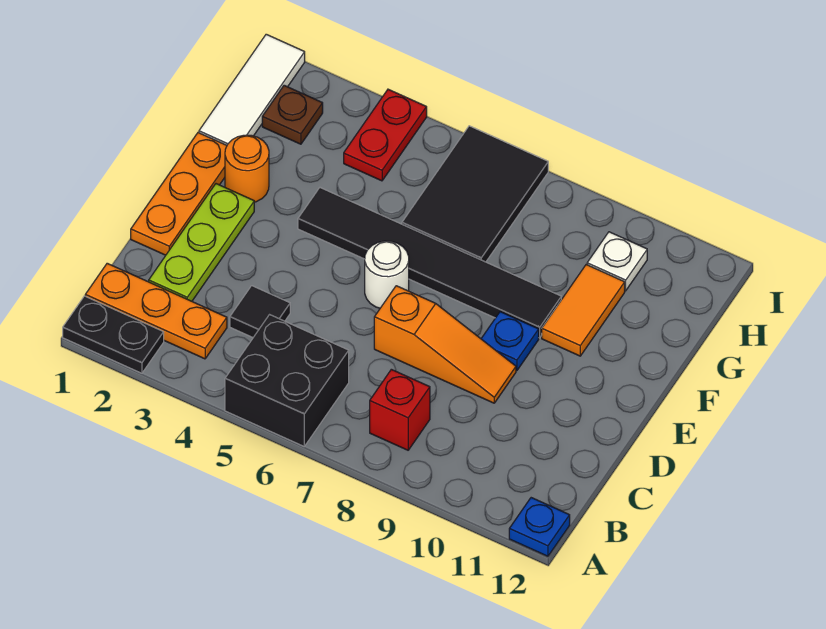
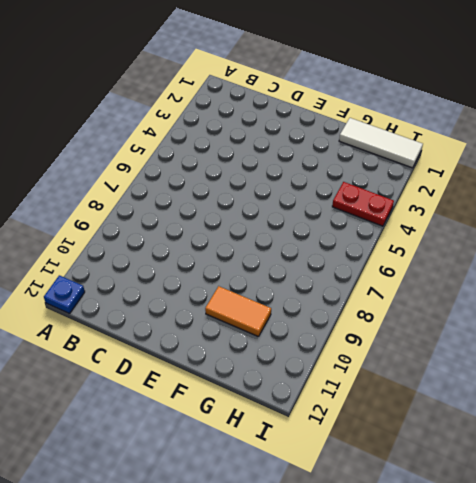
none -> black plate A1:A2 level 1
none -> black brick A5:B6 level 1
none -> orange plate B1:B3 level 1

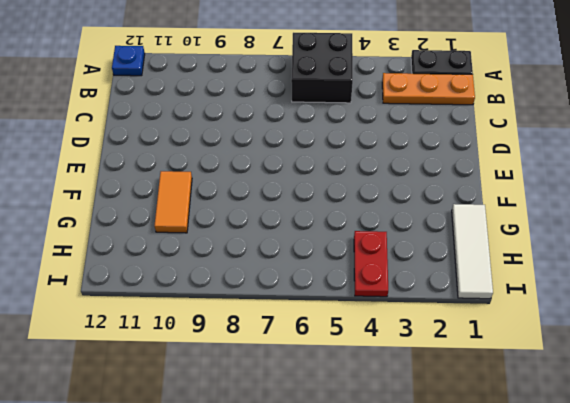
none -> red brick B8 level 1
none -> lime plate C2:E2 level 1
none -> black tile C4 level 1

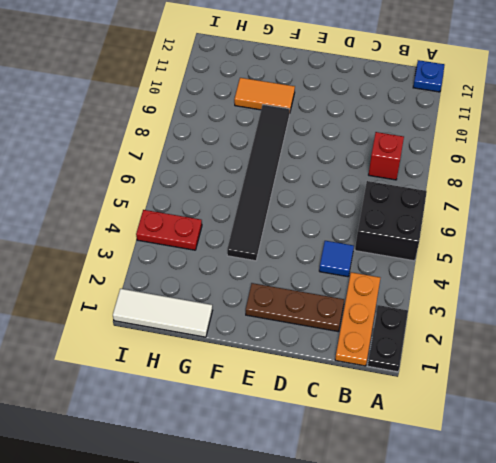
brown plate C2:E2 level 1 -> lime plate C2:E2 level 1
blue tile C4 level 1 -> black tile C4 level 1
none -> orange plate D1:F1 level 1
none -> orange slope D7:D9 level 1 top 7
none -> white round brick E6 level 1

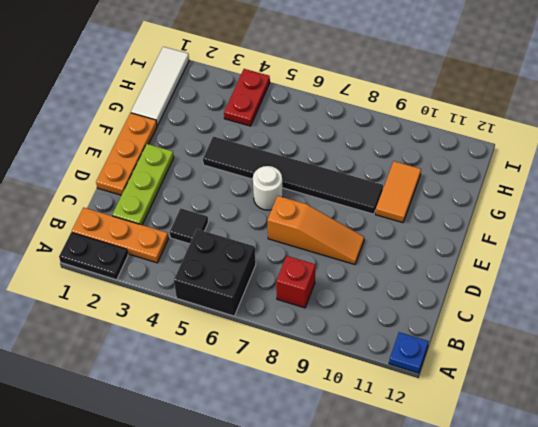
none -> blue plate E9 level 1
none -> orange round brick F2 level 1
none -> black tile G6:I7 level 1

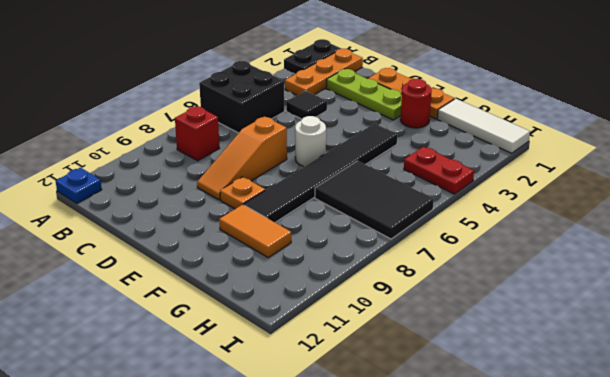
orange plate E9 level 1 -> blue plate E9 level 1
red round brick F2 level 1 -> orange round brick F2 level 1
none -> brown plate H2 level 1
none -> white plate H10 level 1

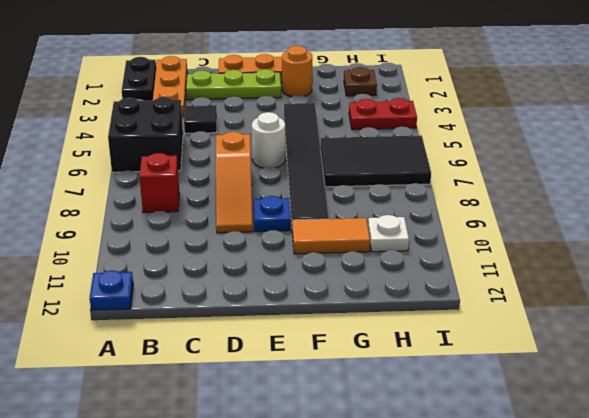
none -> white tile G1:I1 level 1

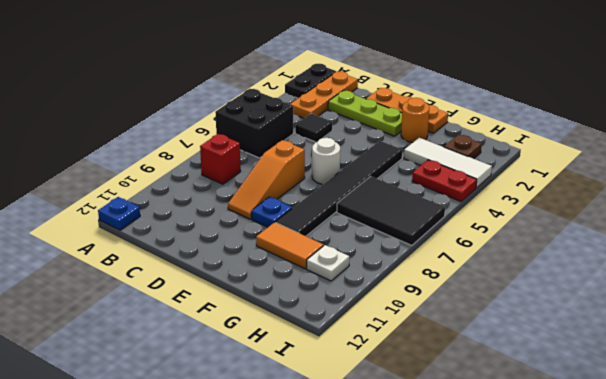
white tile G3:I3 level 1 -> white tile G1:I1 level 1

